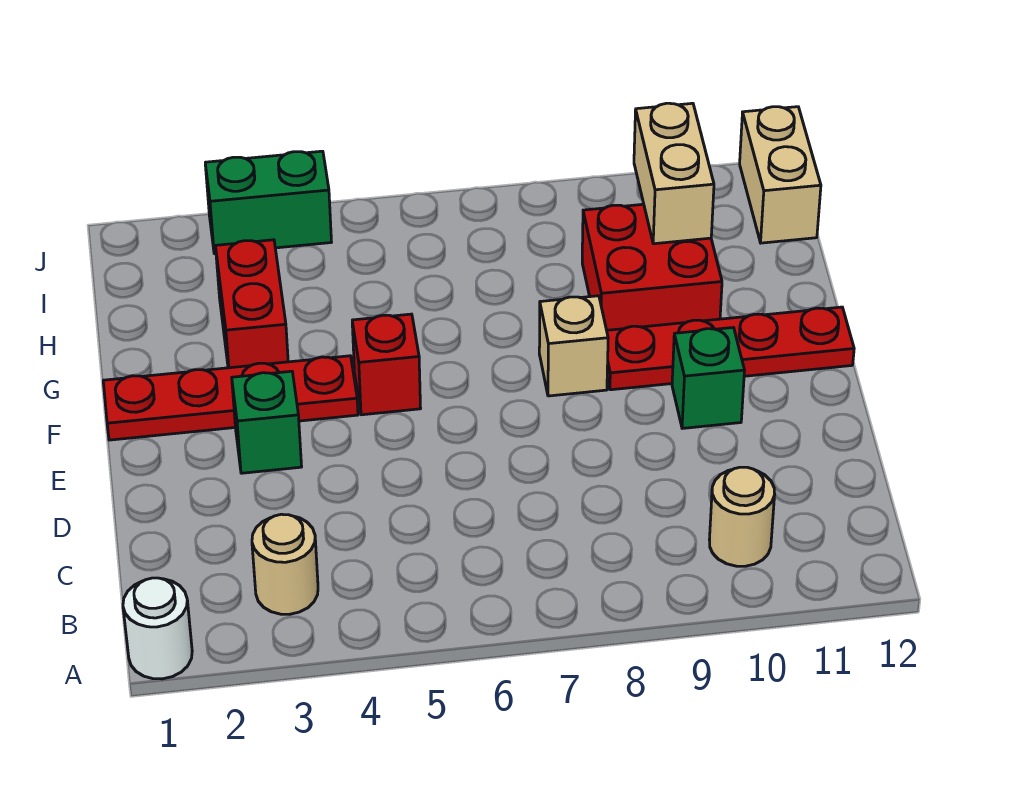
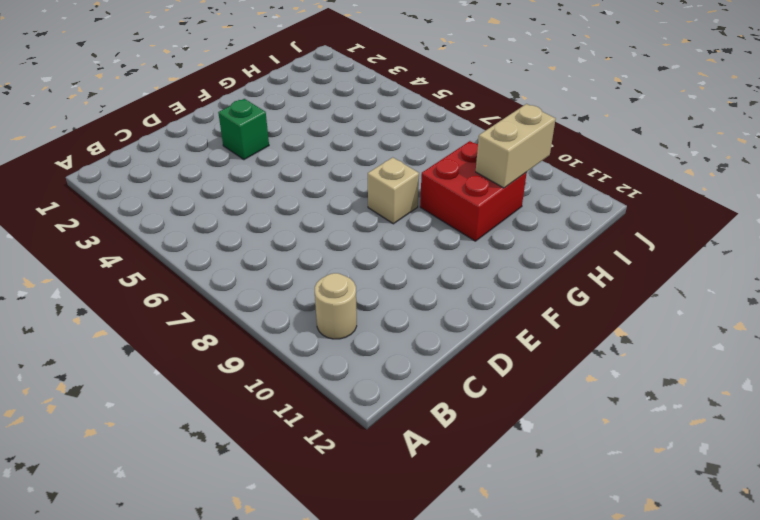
none -> white round brick A1 level 1
none -> tan round brick B3 level 1
none -> green brick E10 level 1

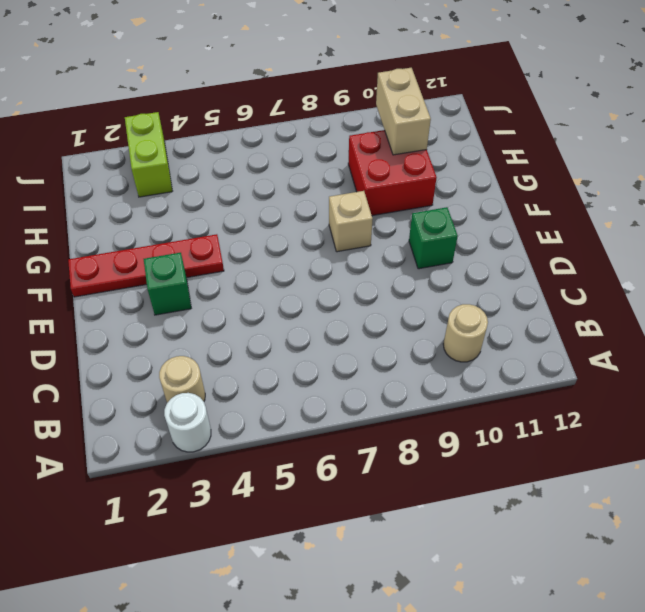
white round brick A3 level 1 -> white round brick A1 level 1
lime brick I3:J3 level 1 -> green brick J3:J4 level 1
none -> red brick F5 level 1
none -> red plate F9:F12 level 1
none -> red brick G3:H3 level 1

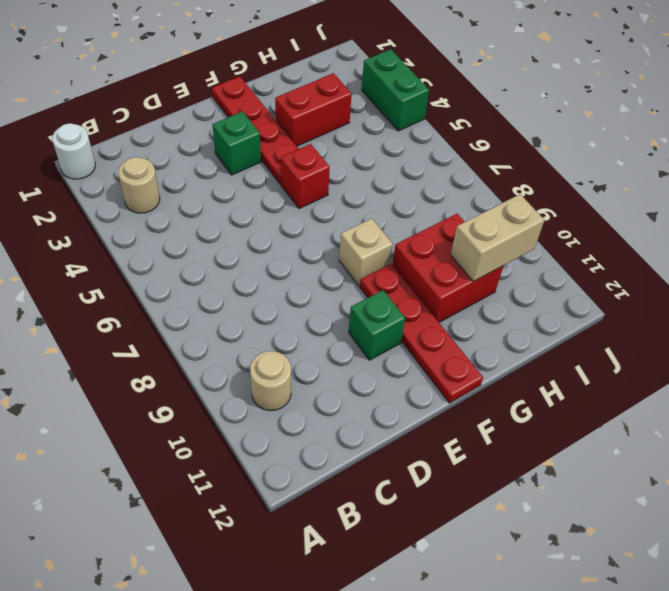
none -> tan brick I12:J12 level 1

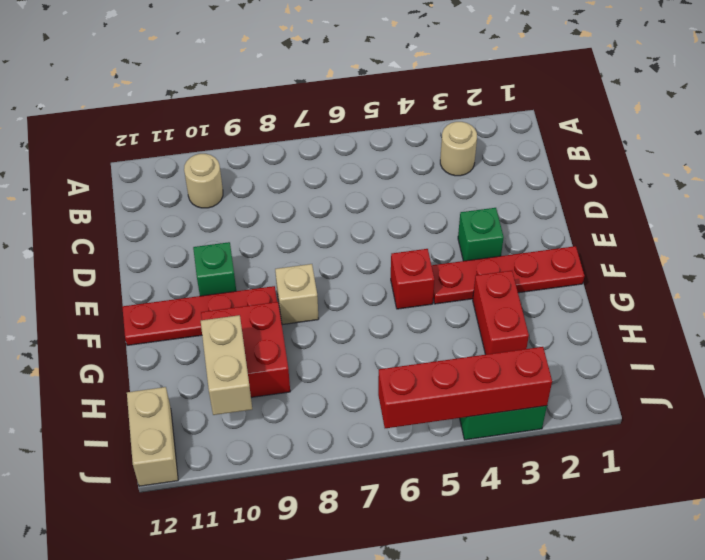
red brick J3:J6 level 2 -> none
none -> white round brick A1 level 1

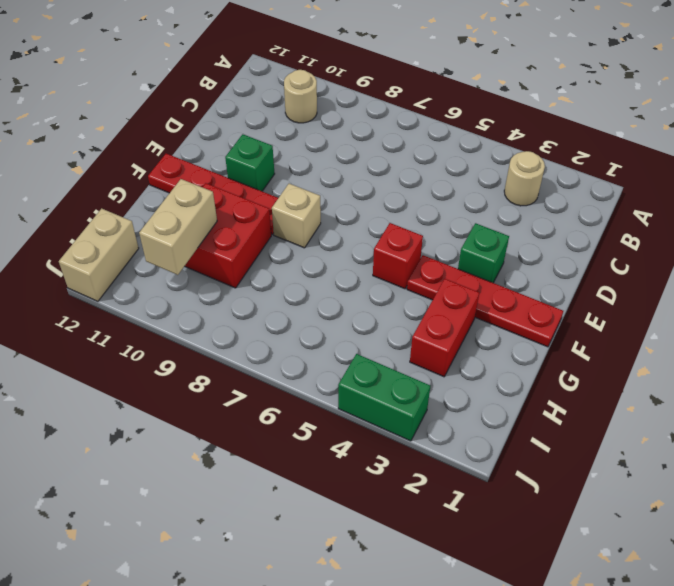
none -> white round brick A1 level 1

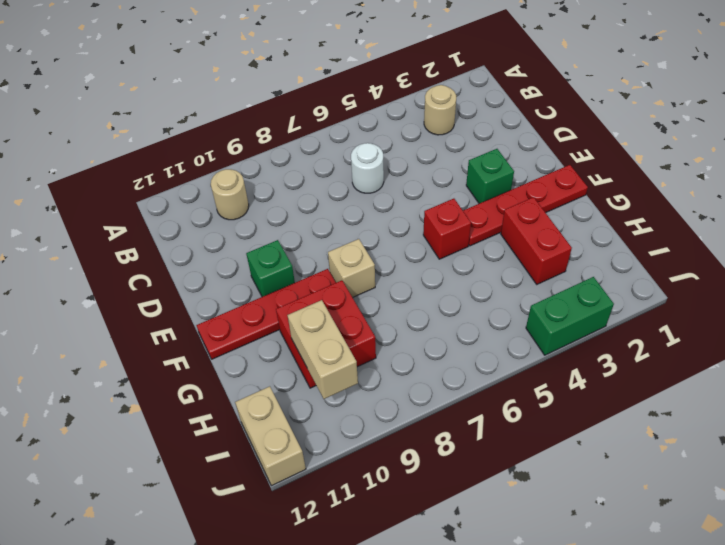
white round brick C6 level 1 -> white round brick A1 level 1

